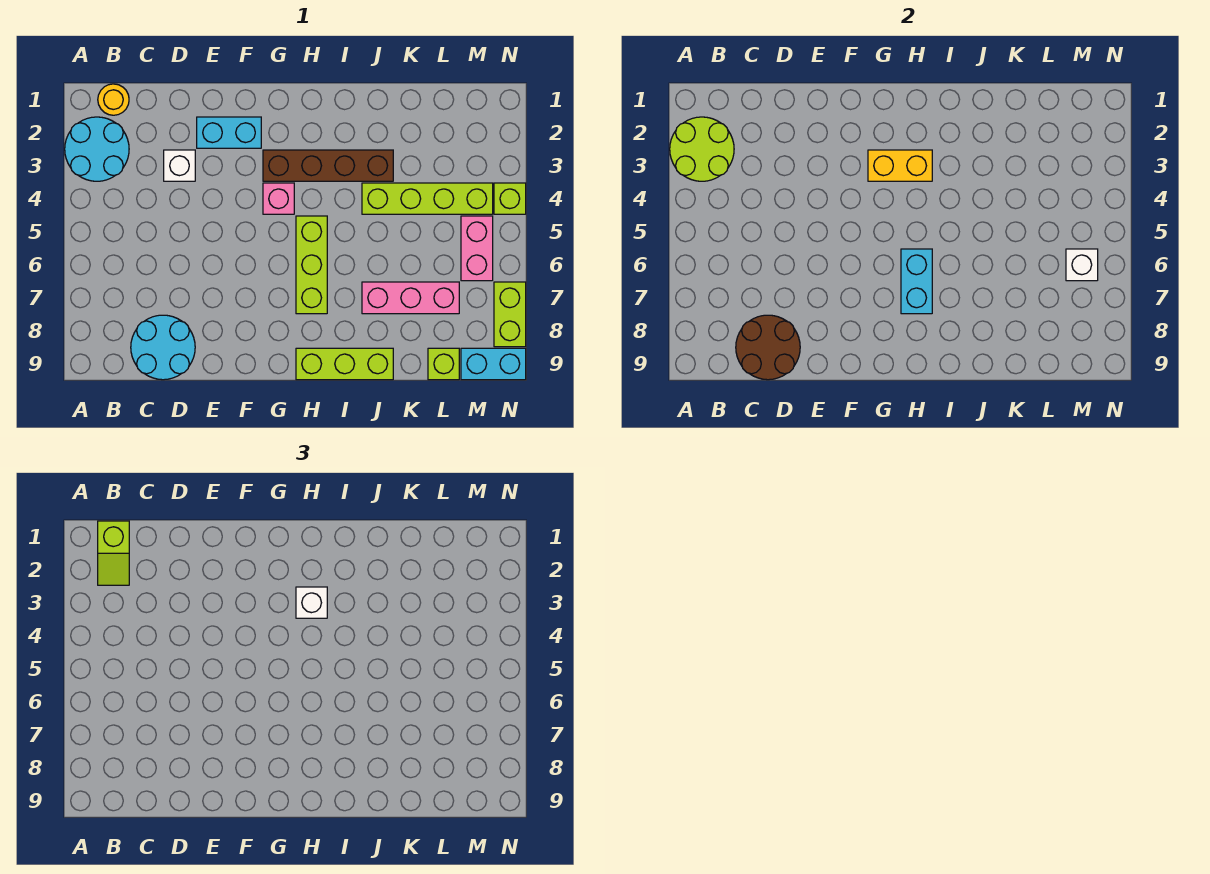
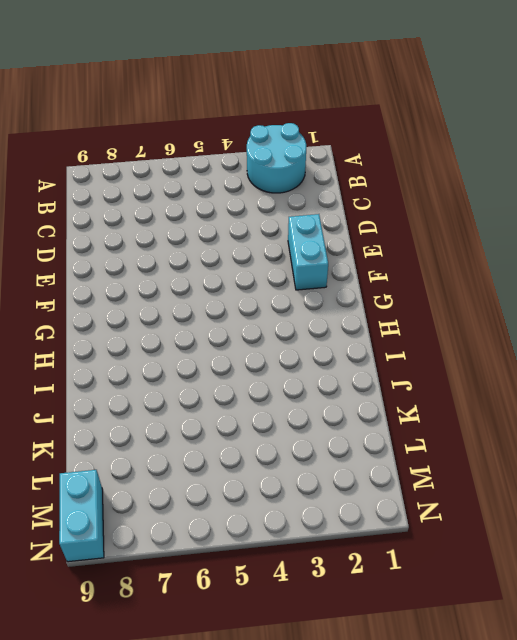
none -> yellow round brick B1 level 1
none -> cyan round brick C8:D9 level 1
none -> white brick D3 level 1

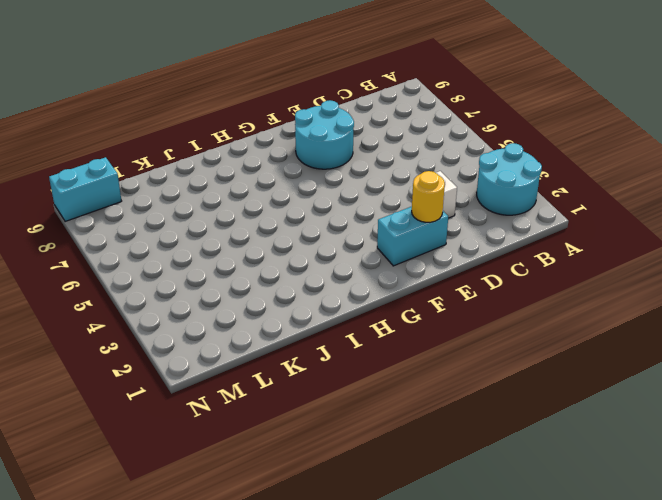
yellow round brick E2 level 2 -> yellow round brick B1 level 1
cyan round brick E7:F8 level 1 -> cyan round brick C8:D9 level 1
none -> brown brick G3:J3 level 1
none -> pink brick G4 level 1
none -> lime brick H5:H7 level 1

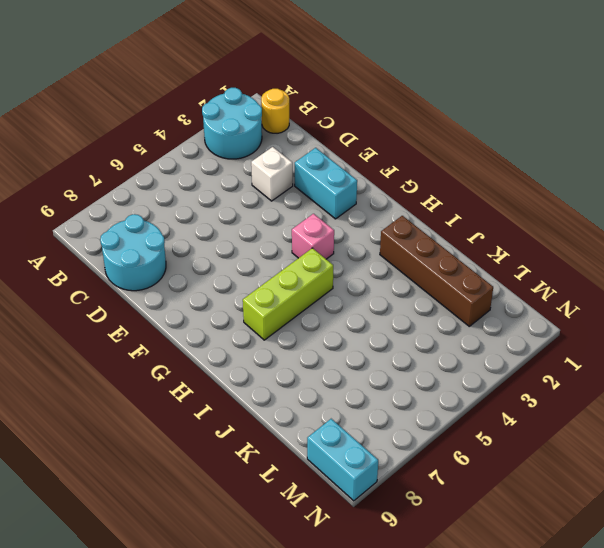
brown brick I2:L2 level 1 -> brown brick G3:J3 level 1
none -> lime brick H9:J9 level 1
none -> lime brick J4:M4 level 1
none -> pink brick J7:L7 level 1

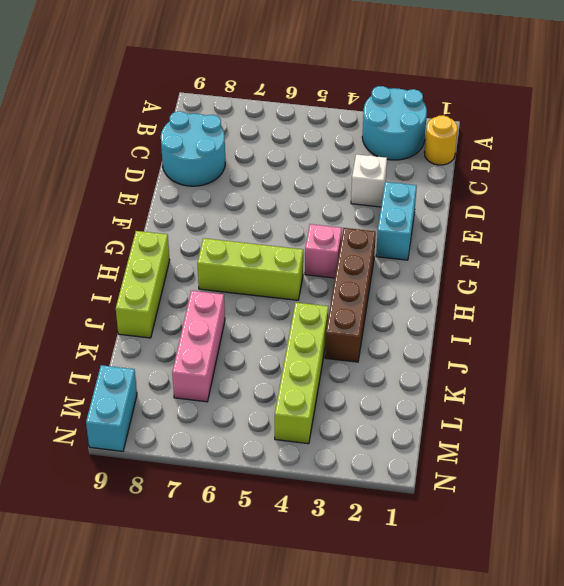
none -> lime brick L9 level 1
none -> pink brick M5:M6 level 1
none -> lime brick N4 level 1

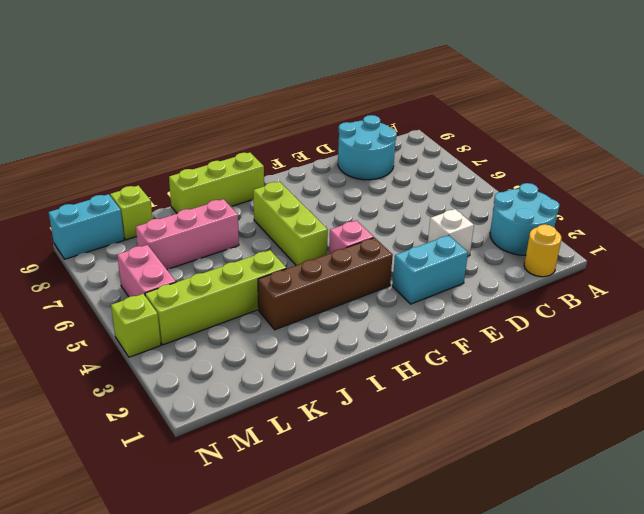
none -> lime brick N7:N8 level 1
none -> lime round brick A2:B3 level 2
none -> brown round brick C8:D9 level 2

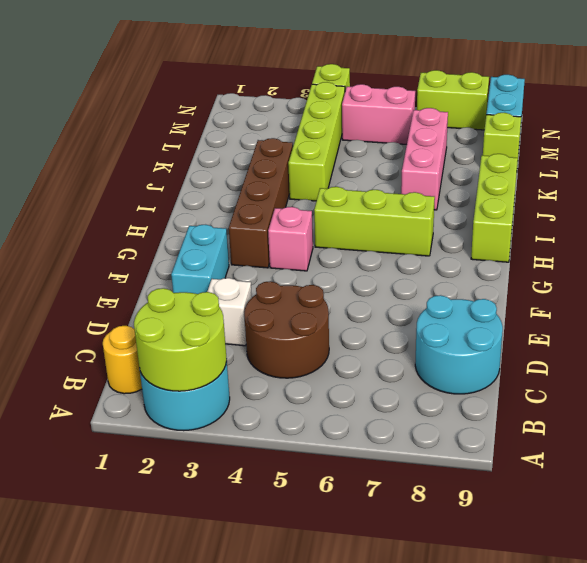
brown round brick C4:D5 level 1 -> brown round brick C8:D9 level 2
none -> yellow brick G3:H3 level 2
none -> cyan brick H6:H7 level 2
none -> white brick M6 level 2

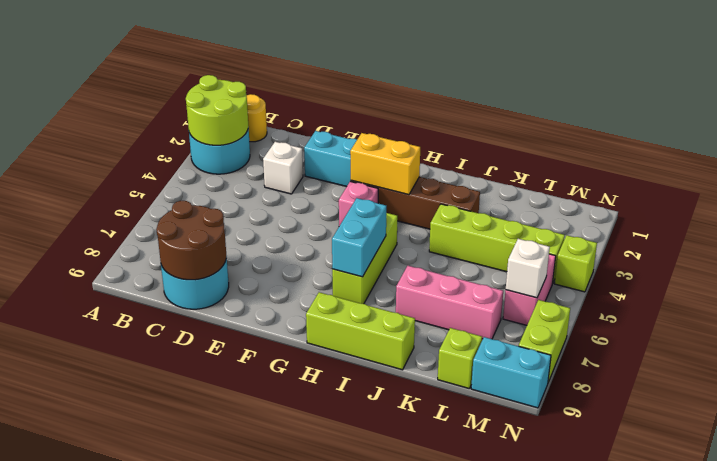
none -> lime slope B1:B2 level 3 top 1
none -> white brick H3 level 3

